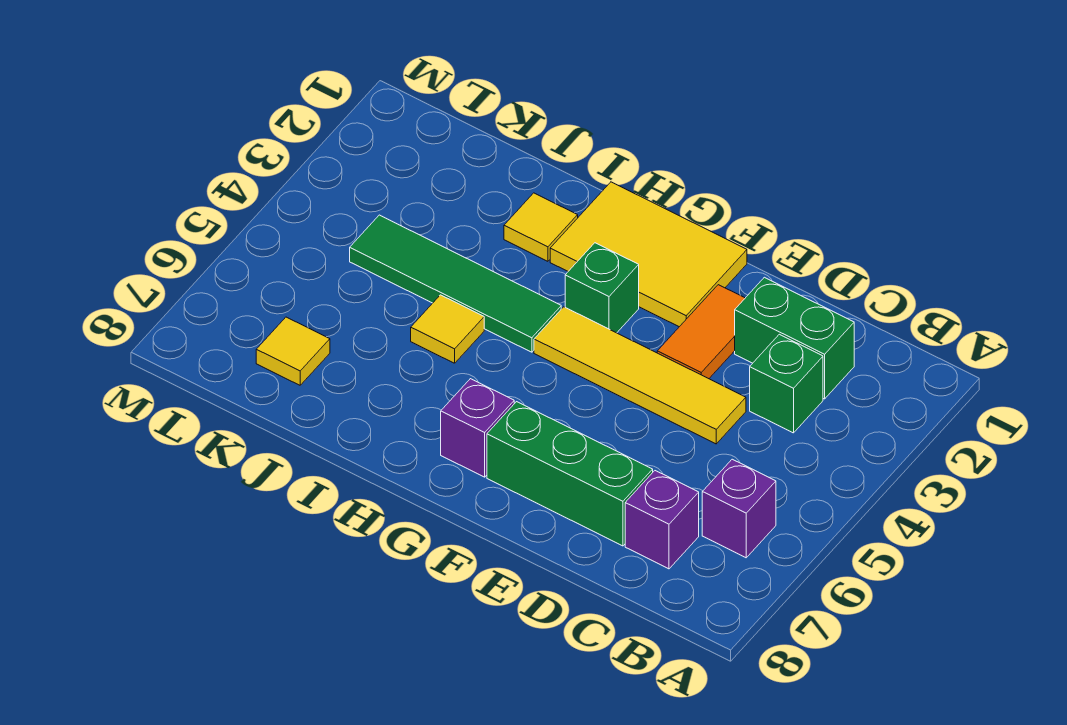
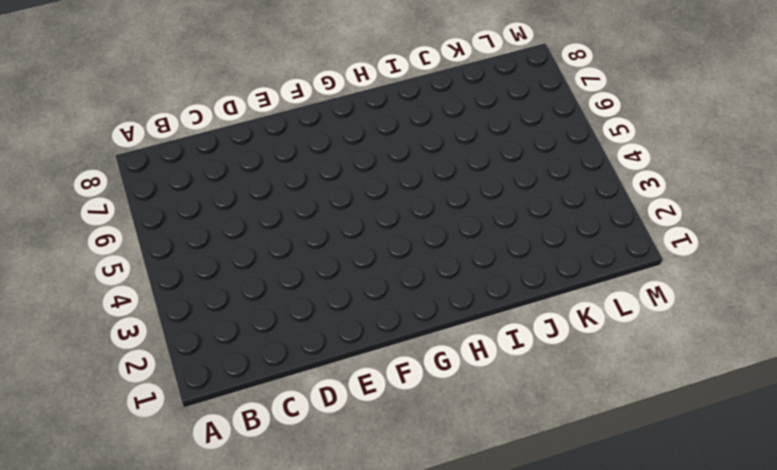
none -> purple brick B6 level 1
none -> green brick C2:D2 level 1
none -> green brick C3 level 1

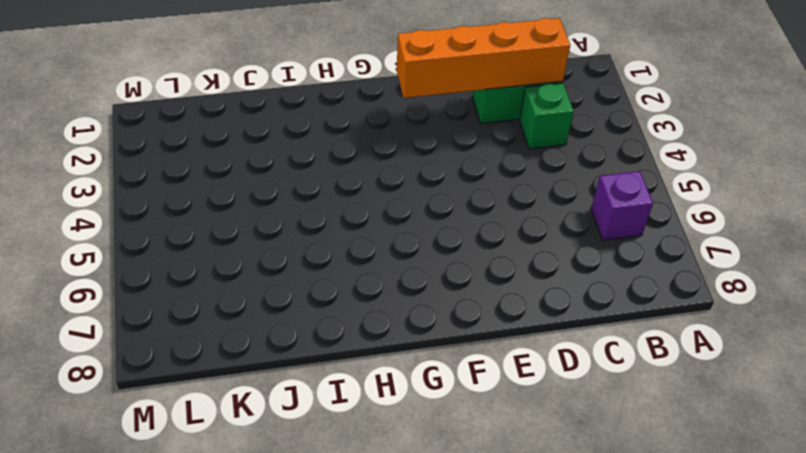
orange brick C2:F2 level 2 -> none
none -> purple brick C7 level 1
none -> yellow tile D4:G4 level 1
none -> green brick D7:F7 level 1

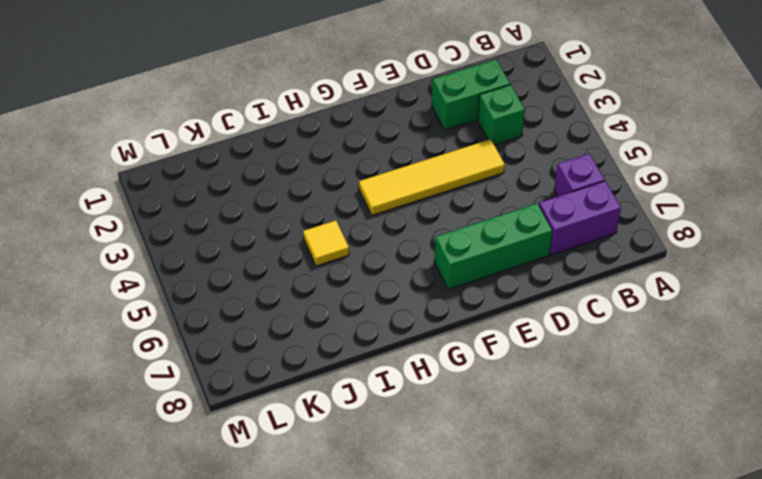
purple brick B7:C7 level 1 -> purple brick C7 level 1
none -> orange tile E2:E3 level 1
none -> yellow tile F1:H2 level 1
none -> green brick G3 level 1

